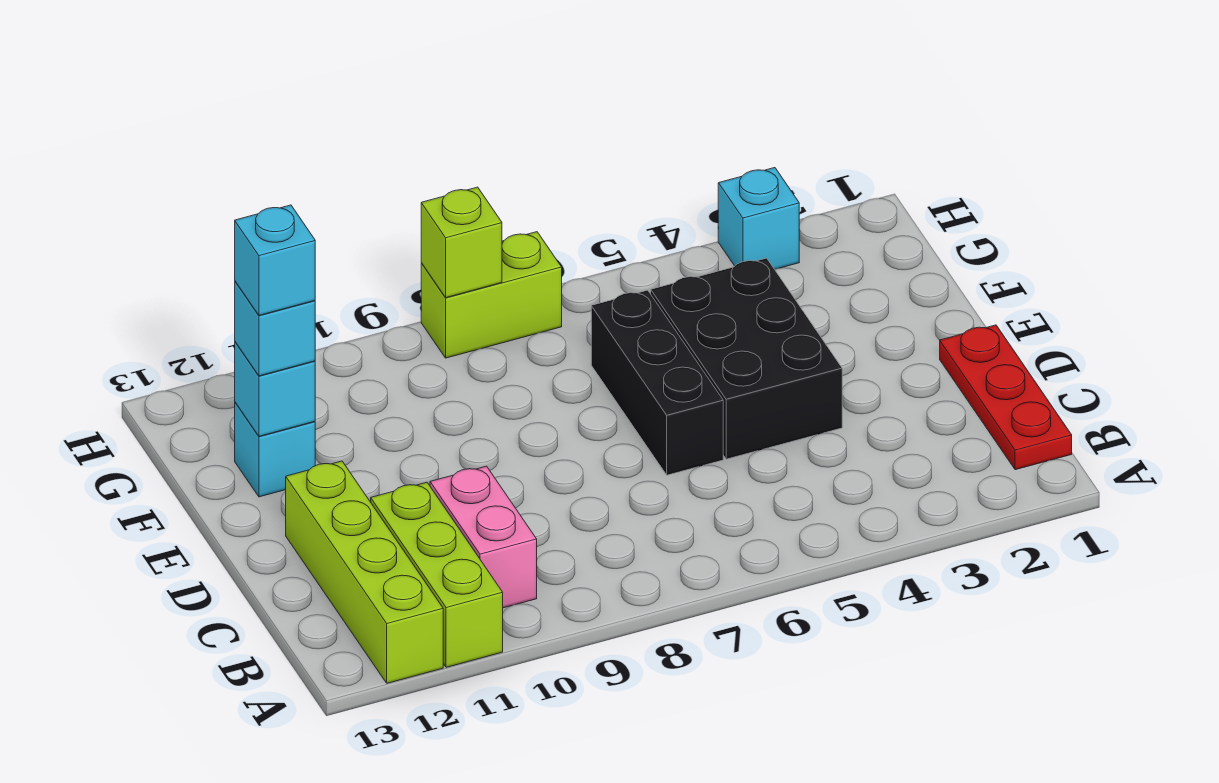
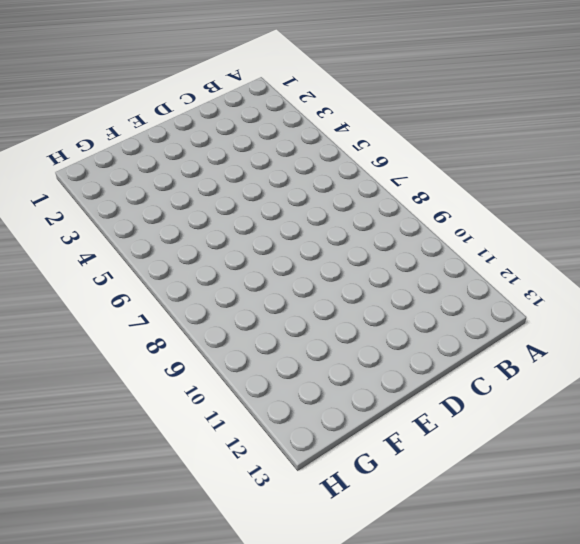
none -> lime brick A11:C11 level 1
none -> lime brick A12:D12 level 1
none -> red plate B1:D1 level 1

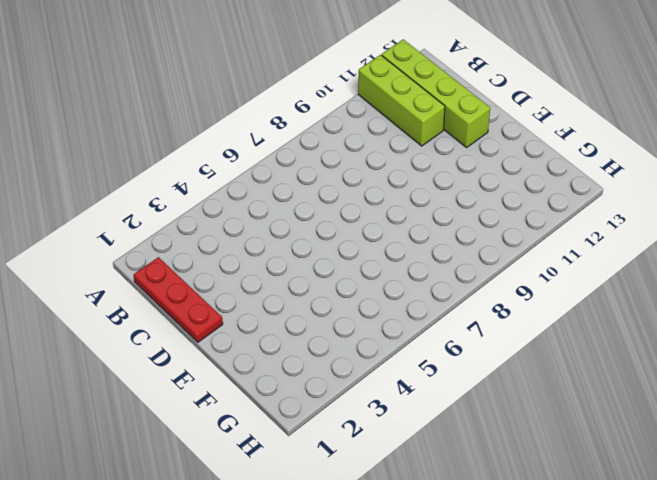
none -> pink brick B10:C10 level 1
none -> black brick D4:F5 level 1
none -> black brick D6:F6 level 1

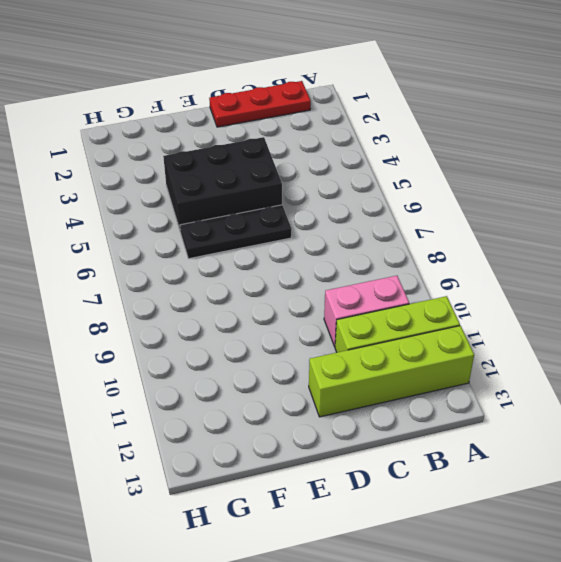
black plate D6:F6 level 1 -> black brick D6:F6 level 1
none -> cyan brick F12 level 1
none -> cyan brick H3 level 1
none -> lime brick H7:H8 level 1

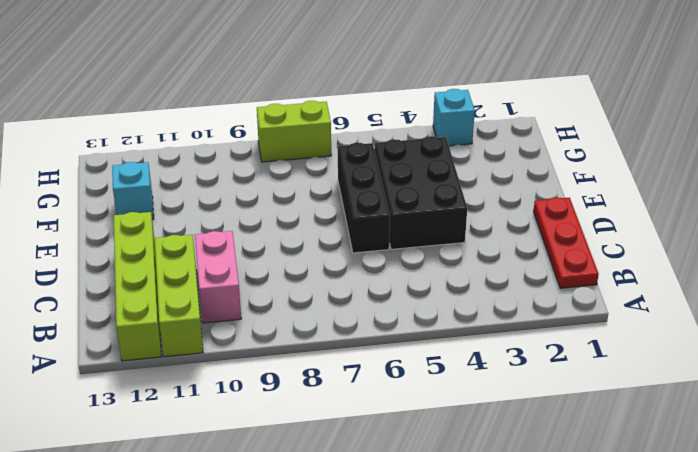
none -> cyan brick F12 level 2
none -> lime brick H8 level 2
none -> cyan brick F12 level 3

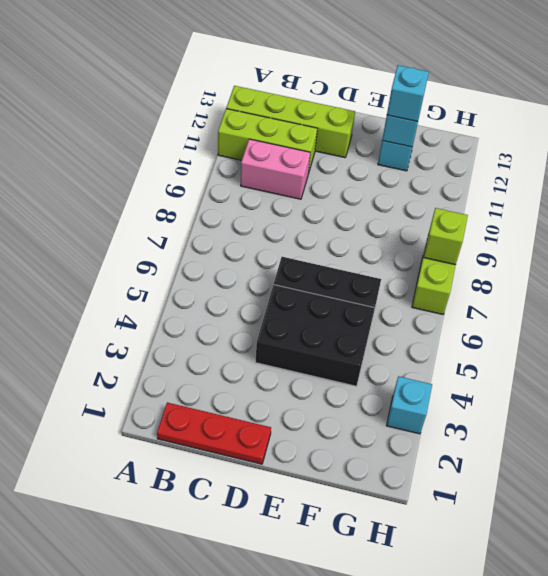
none -> cyan brick F12 level 4

